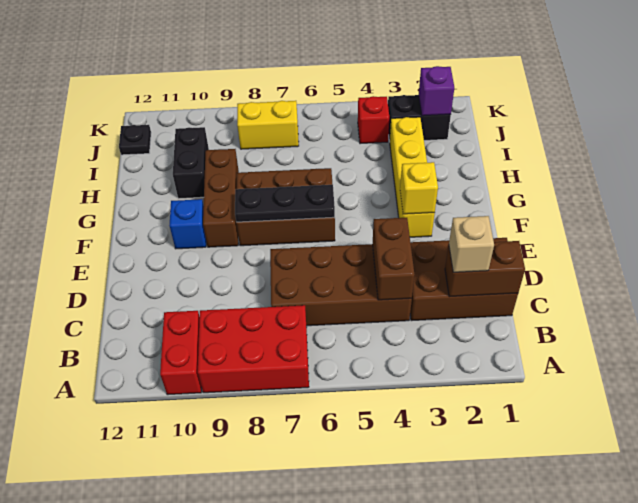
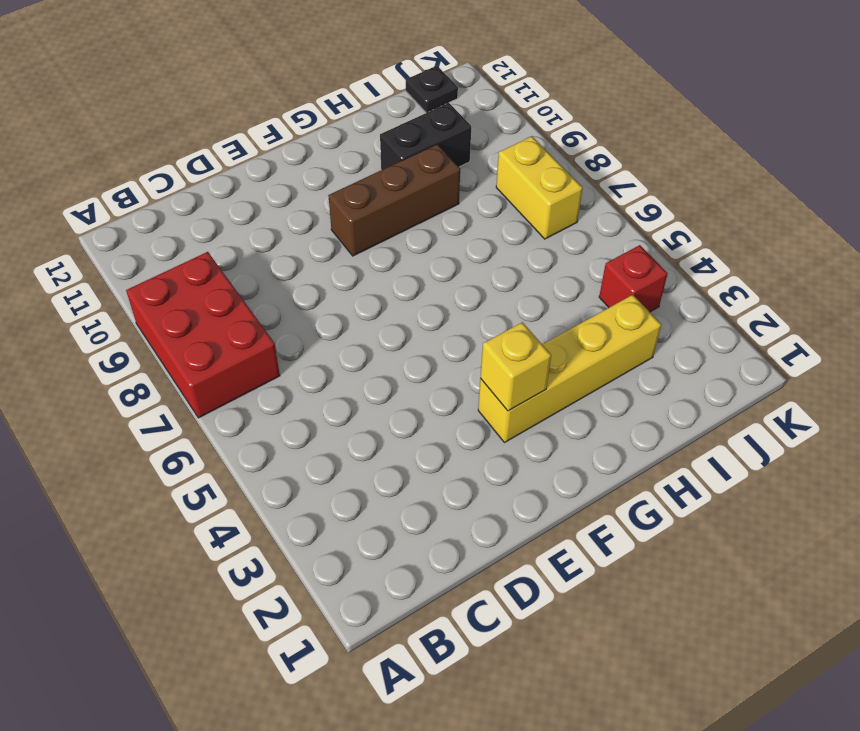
none -> red brick A10:B10 level 1
none -> brown brick C1:D3 level 1
none -> brown brick C4:D7 level 1

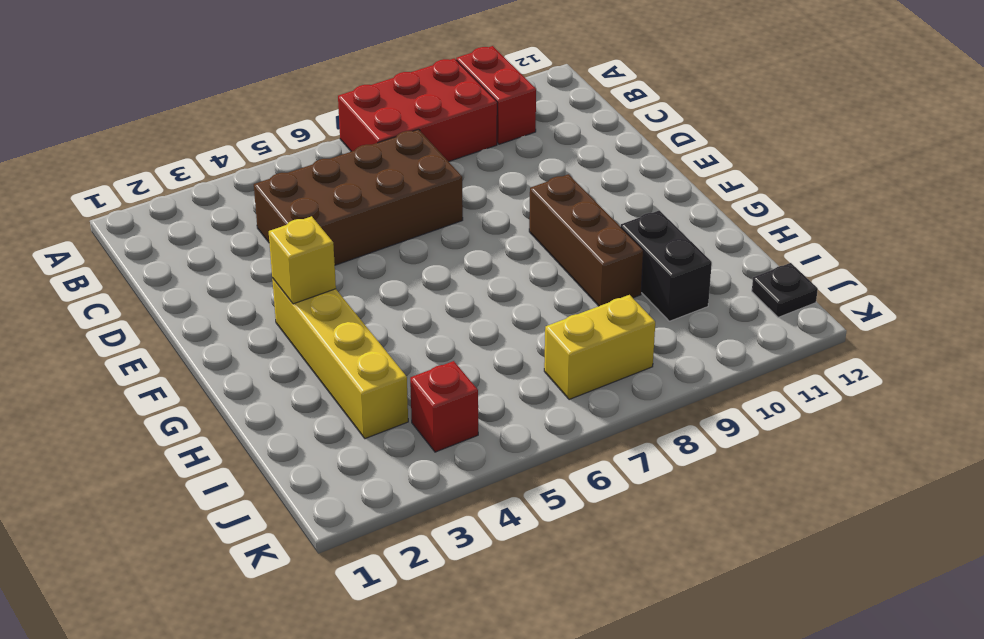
none -> brown brick C1:D3 level 1
none -> brown brick F6:G8 level 1
none -> blue brick F10 level 1

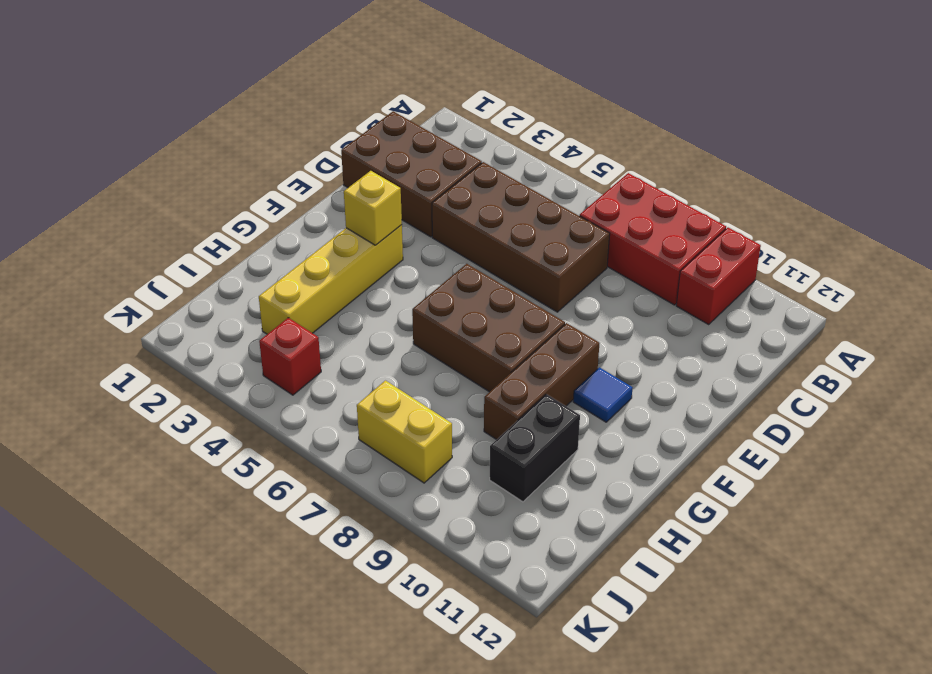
blue tile F10 level 1 -> blue brick F10 level 1
none -> black brick J2:J3 level 1
none -> black plate J12 level 1
none -> brown brick C1:C2 level 2

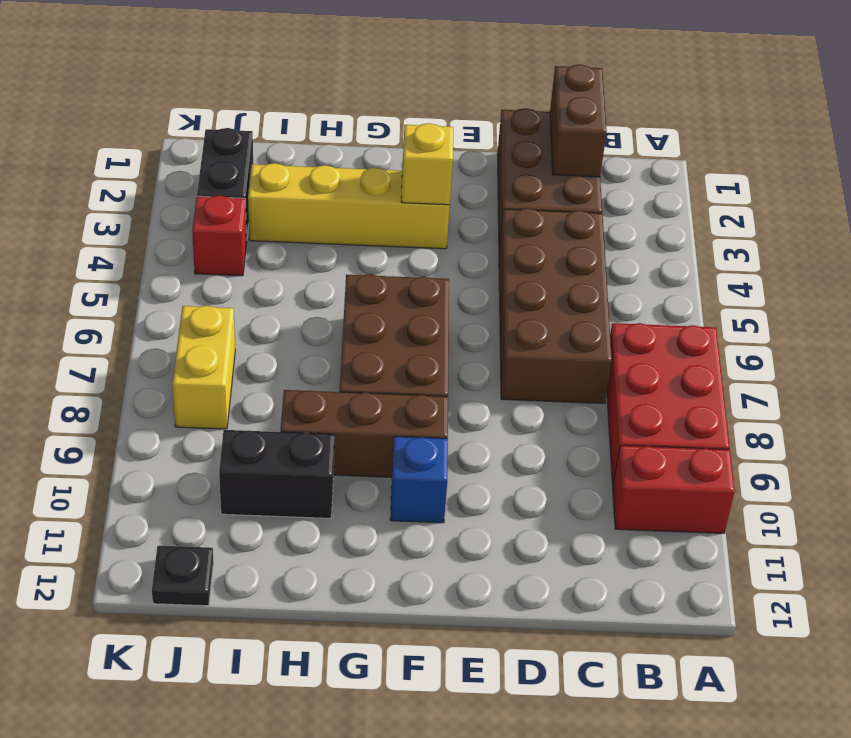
none -> brown brick C4:D4 level 2
none -> black plate F6:F8 level 2
none -> purple brick J2 level 2

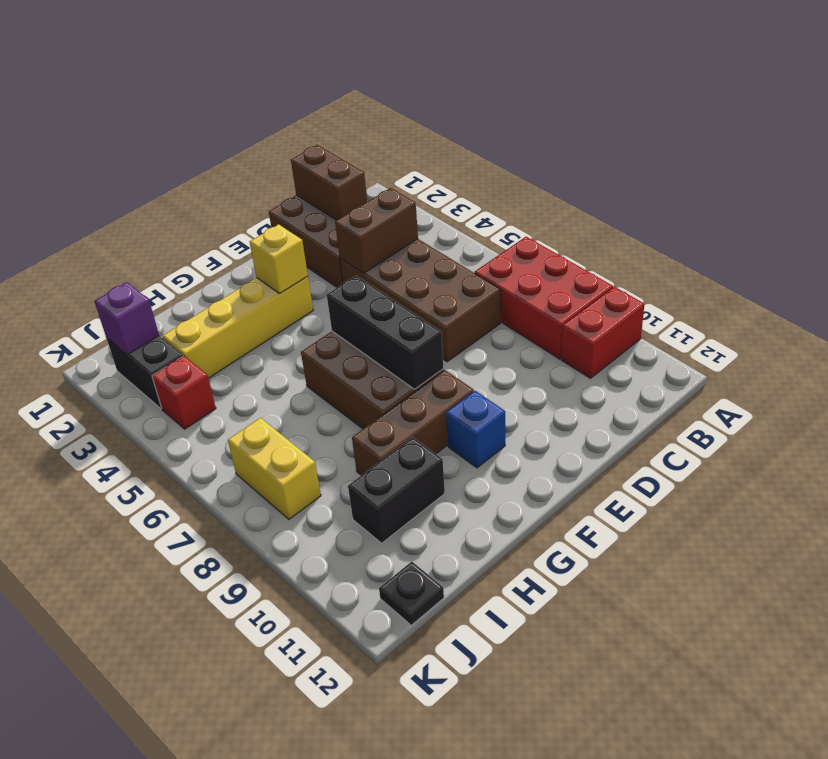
black brick F6:F8 level 2 -> black plate F6:F8 level 2
none -> tan brick C2 level 3

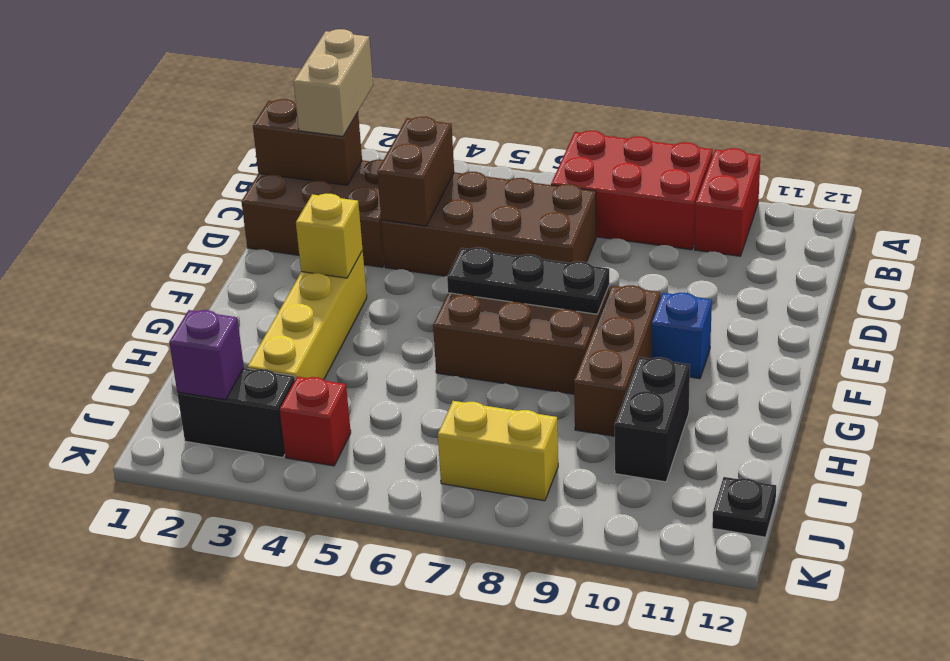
tan brick B2:C2 level 3 -> tan brick C2 level 3

